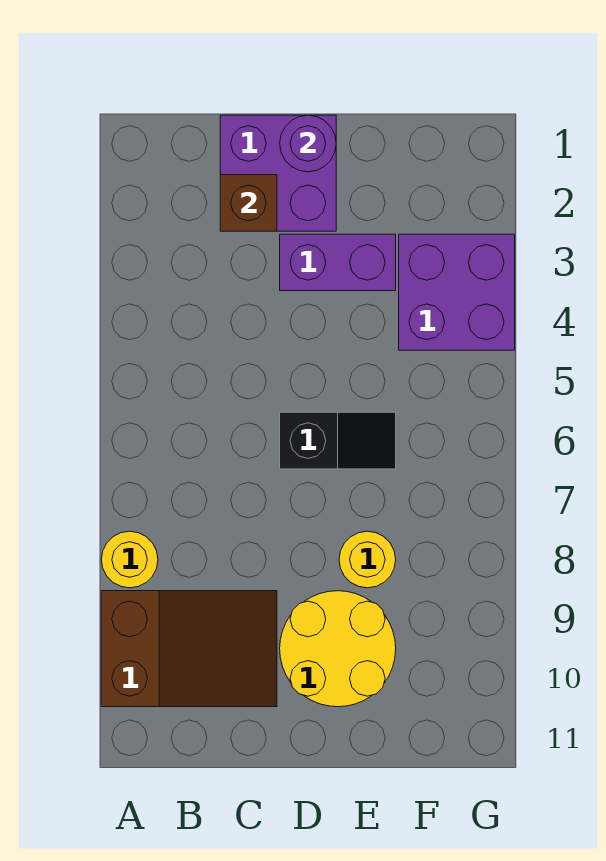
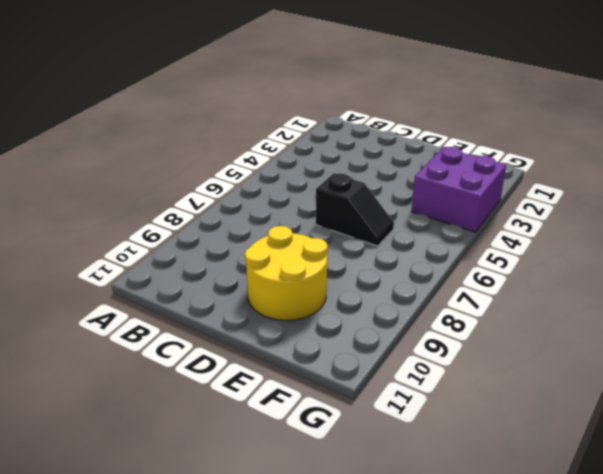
none -> yellow round brick A8 level 1
none -> brown slope A9:C10 level 1 top A

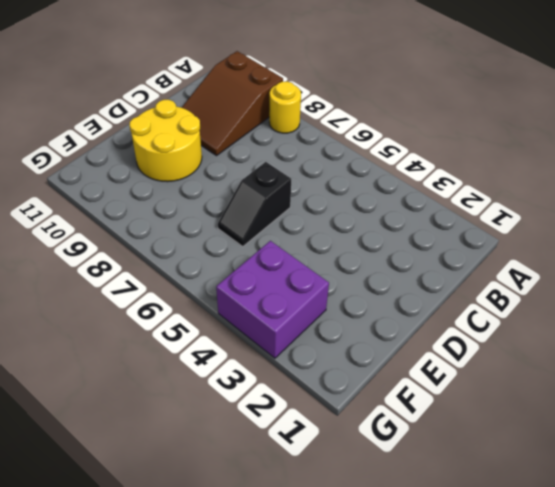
none -> purple brick C1:D2 level 1
none -> purple brick D3:E3 level 1

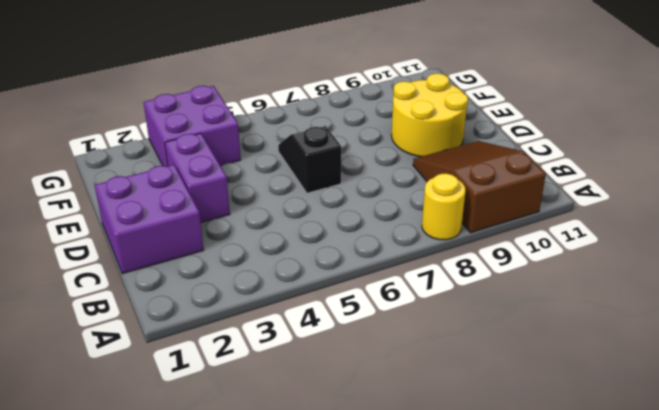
none -> yellow round brick E8 level 1
none -> brown brick C2 level 2

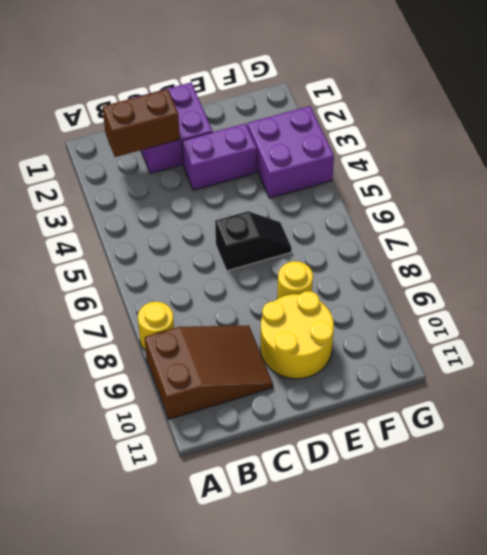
brown brick B2:C2 level 2 -> brown brick C2 level 2
none -> purple round brick D1 level 2

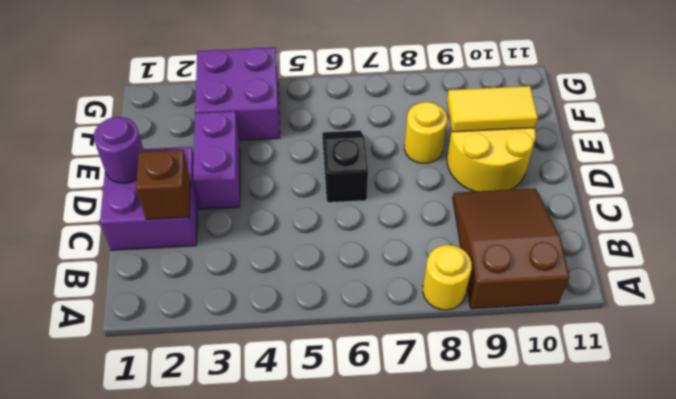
yellow tile E9:E10 level 2 -> none

